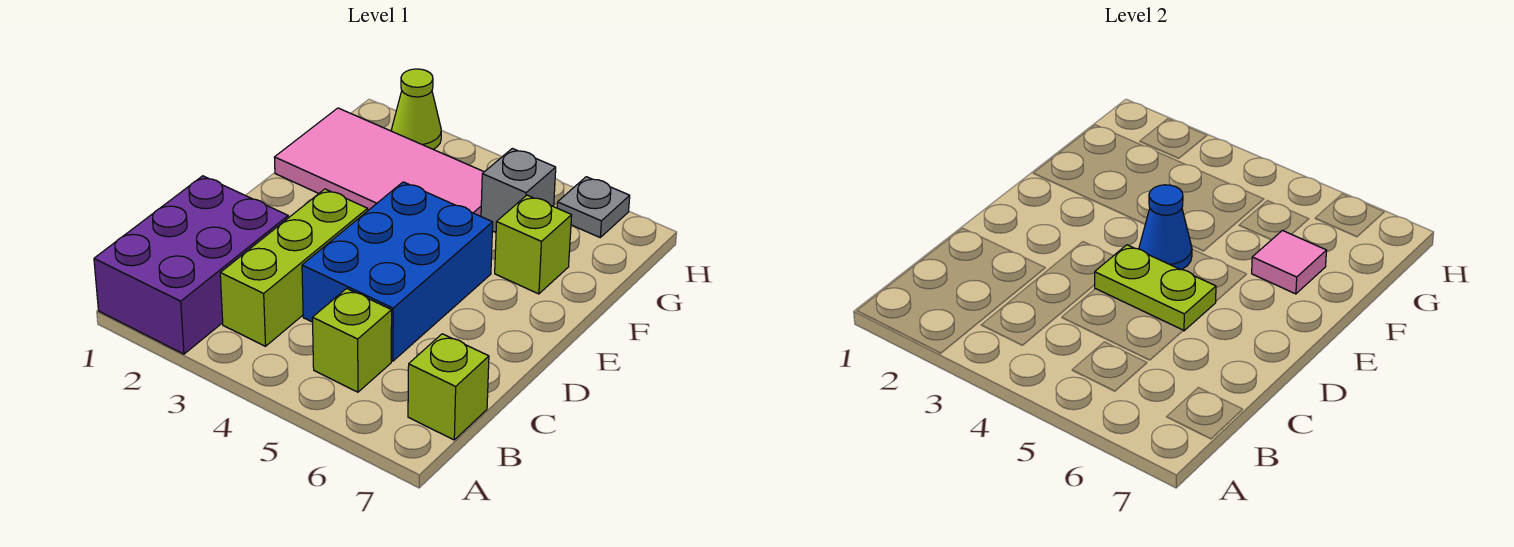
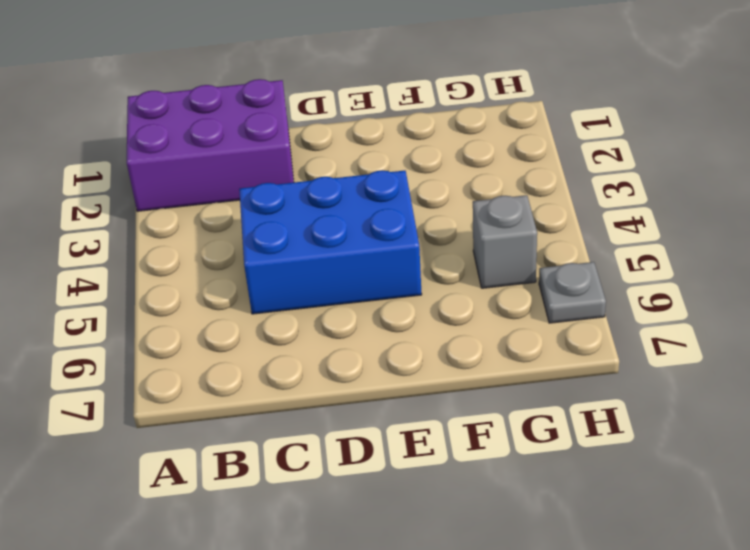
none -> lime brick B3:D3 level 1
none -> lime brick B5 level 1
none -> lime brick B7 level 1

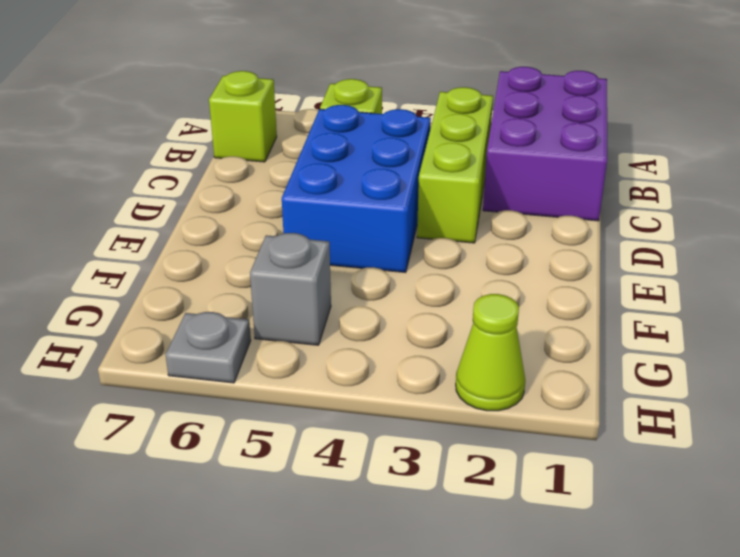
none -> pink tile F1:G4 level 1
none -> lime brick F6 level 1
none -> lime plate D4:D5 level 2

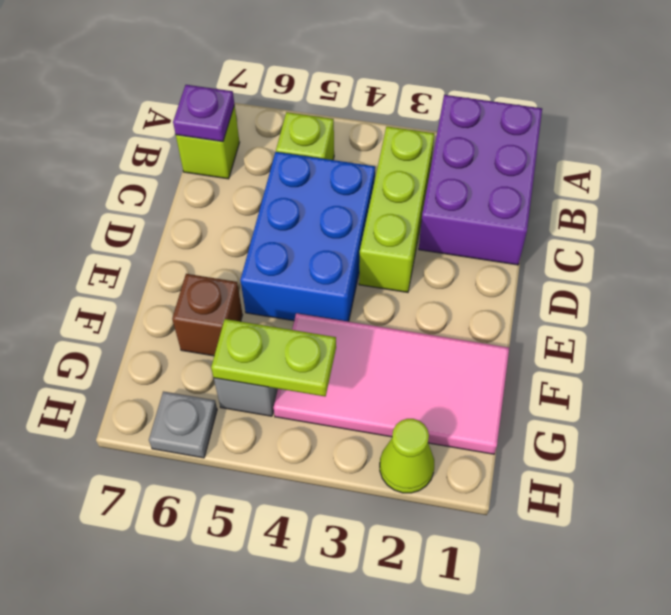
purple plate B7 level 2 -> none
brown brick F6 level 1 -> lime brick F6 level 1
lime plate G4:G5 level 2 -> lime plate D4:D5 level 2
none -> blue cone E4 level 2
none -> pink tile F6 level 2

